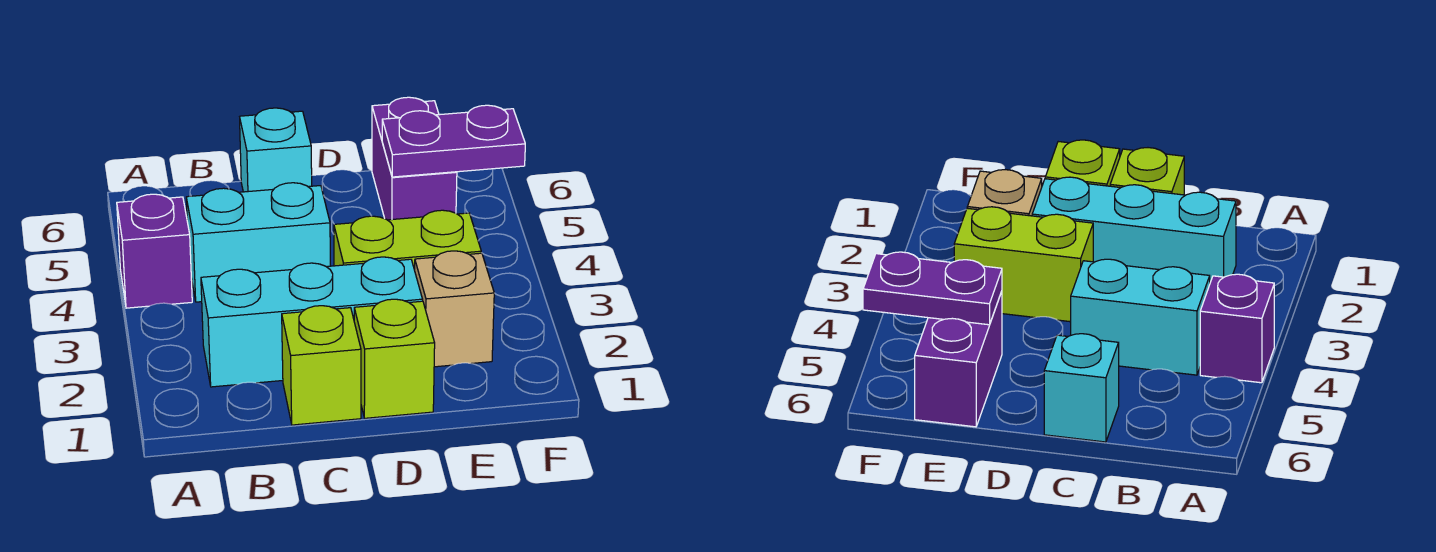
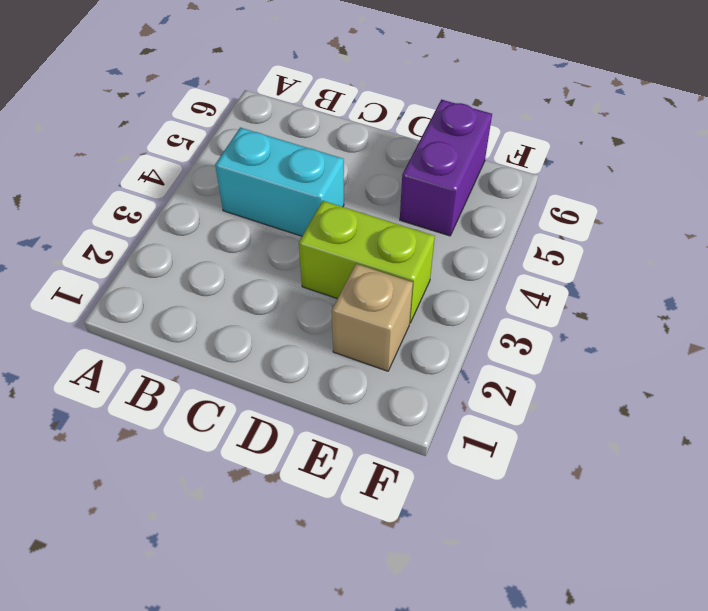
none -> purple brick A4 level 1
none -> cyan brick B2:D2 level 1

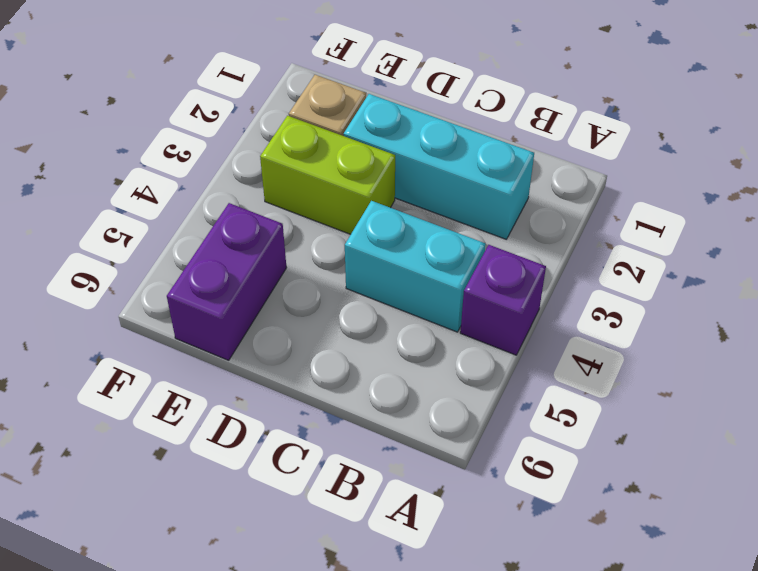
none -> lime brick C1 level 1
none -> cyan brick C6 level 1

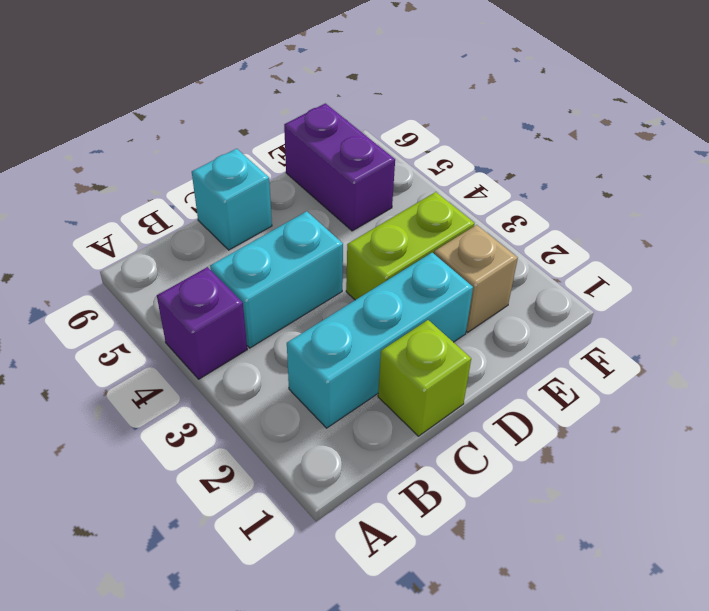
none -> lime brick D1 level 1
none -> purple plate E5:F5 level 2

